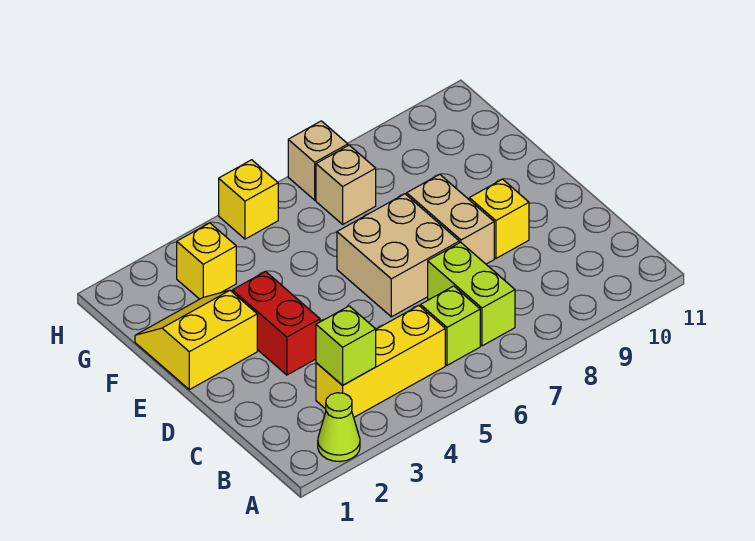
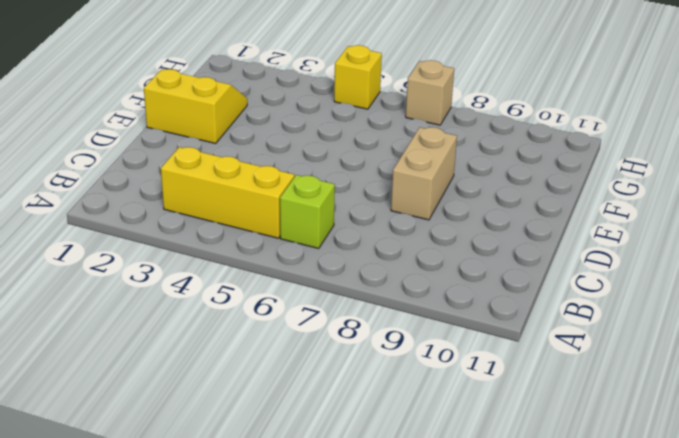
none -> lime cone A2 level 1
none -> lime brick B7:C7 level 1
none -> red brick D3:E3 level 1

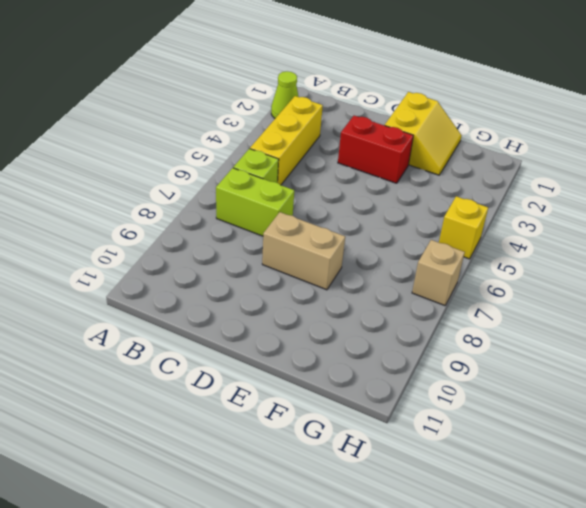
none -> tan brick D6:E7 level 1
none -> yellow brick D9 level 1
none -> yellow brick G3 level 1

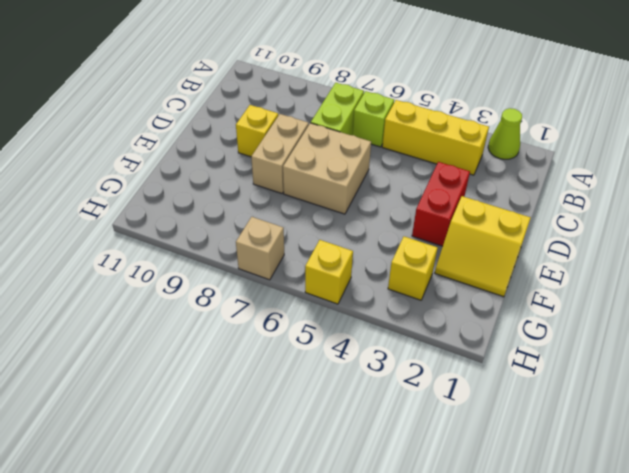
none -> tan brick G7 level 1
none -> lime brick B3 level 2

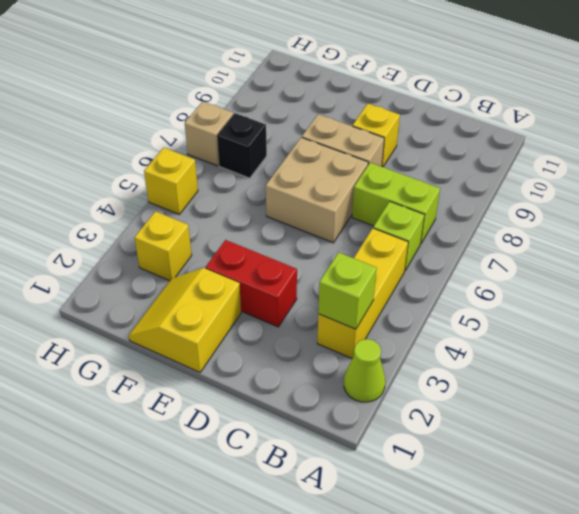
black brick G7 level 1 -> tan brick G7 level 1

